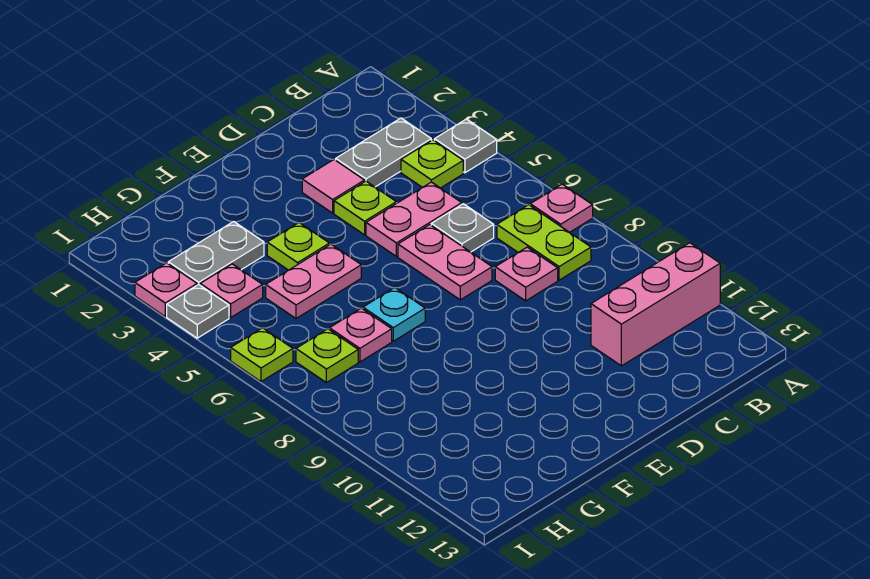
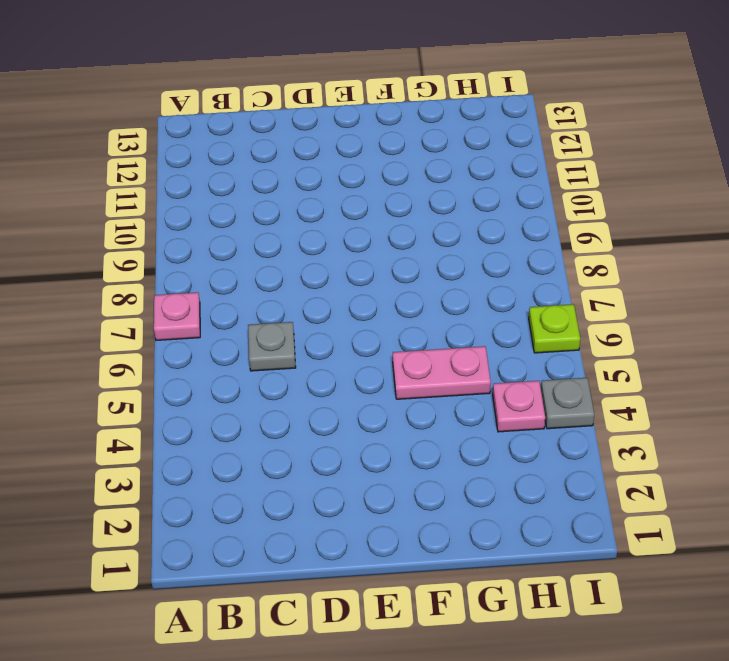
none -> grey plate A4 level 1
none -> pink brick A11:C11 level 1
none -> grey plate B3:C3 level 1

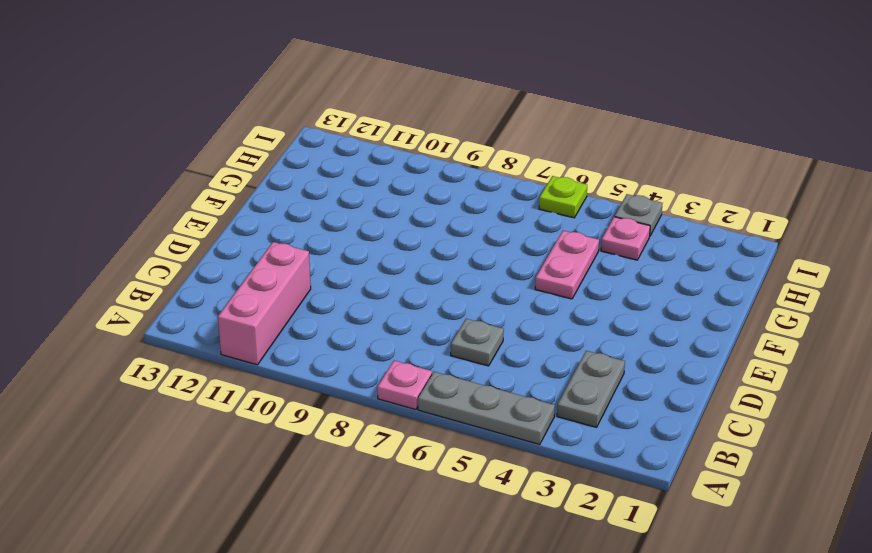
grey plate A4:A6 level 1 -> grey plate A4 level 1
none -> lime plate B4 level 1
none -> lime plate B7:B8 level 1
none -> pink plate C5:D5 level 1

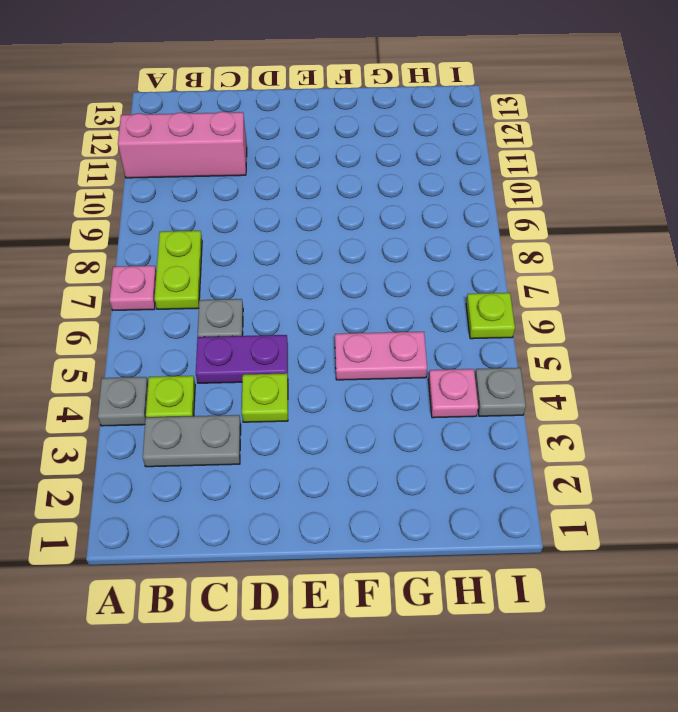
purple plate C5:D5 level 1 -> pink plate C5:D5 level 1
none -> pink plate C8 level 1
none -> pink tile D3 level 1
none -> pink plate D6:D7 level 1

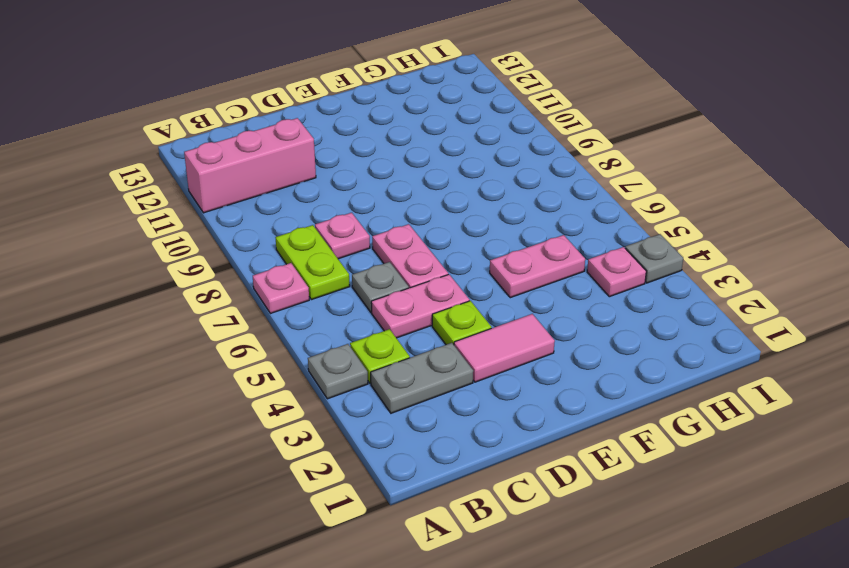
pink tile D3:E3 level 1 -> pink tile D3 level 1
none -> lime plate F4 level 1
none -> cyan plate F7 level 1
none -> grey plate G3:H3 level 1

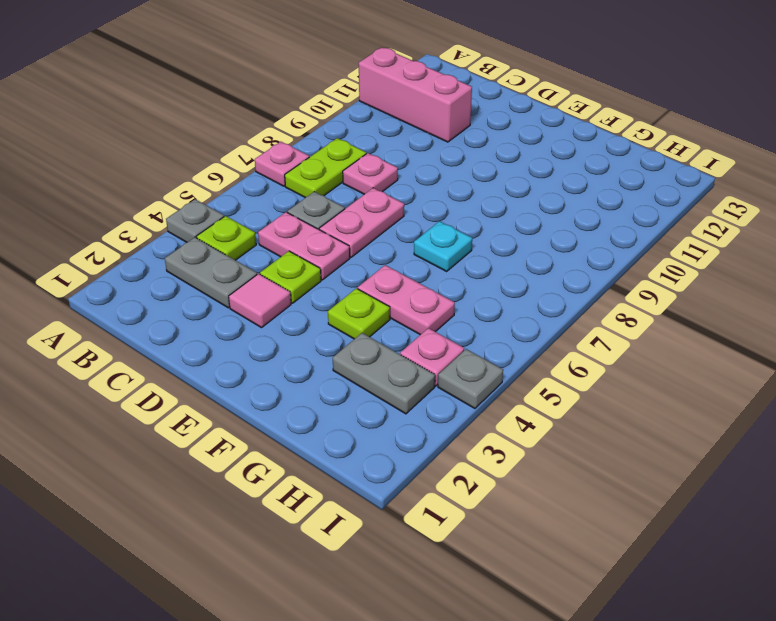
none -> pink plate G7 level 1
none -> lime plate H7 level 1
none -> pink plate I3 level 1

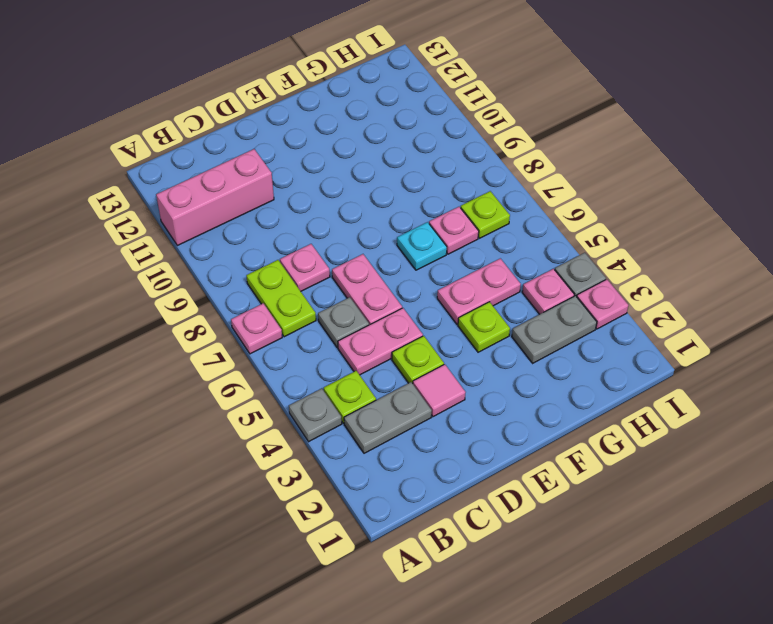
none -> lime plate I6 level 1

